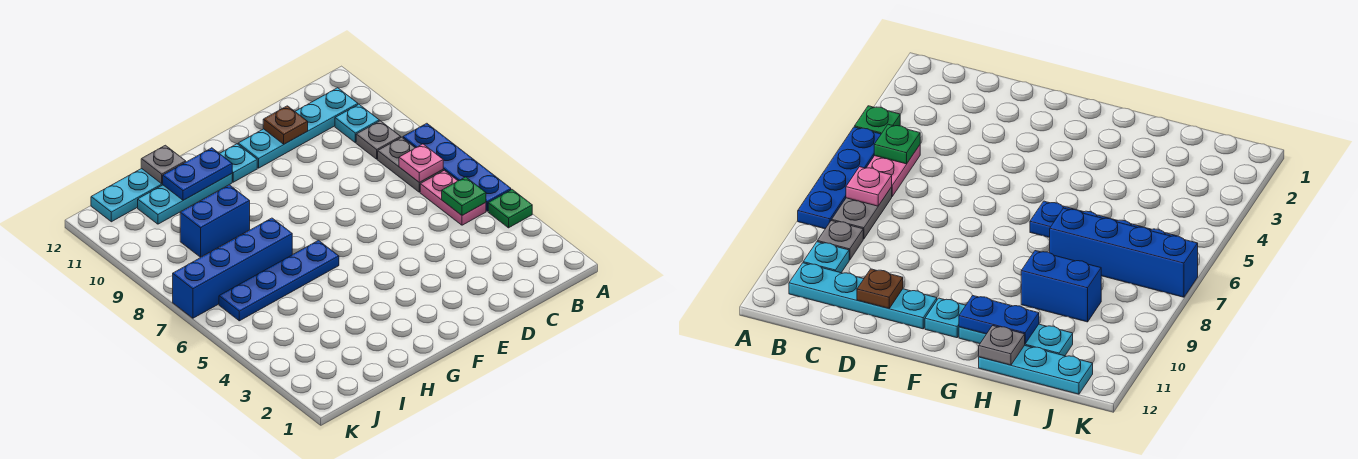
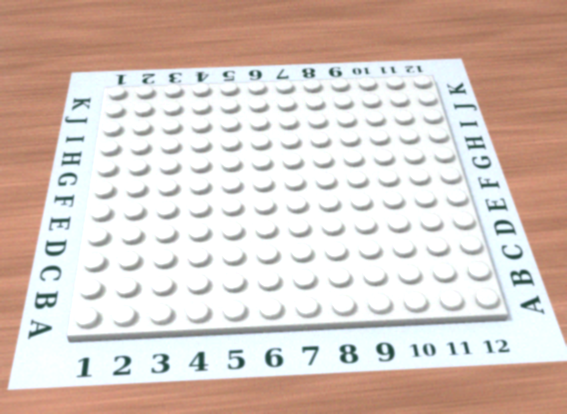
none -> green plate A4 level 1
none -> blue plate A5:A8 level 1
none -> pink plate B5:B6 level 1

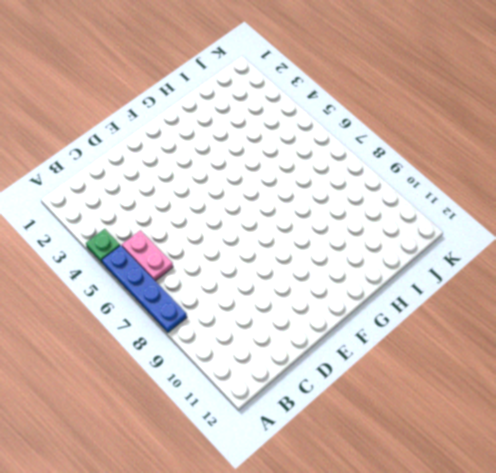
none -> grey plate B7:B8 level 1
none -> grey plate B9 level 1
none -> cyan plate B10 level 1

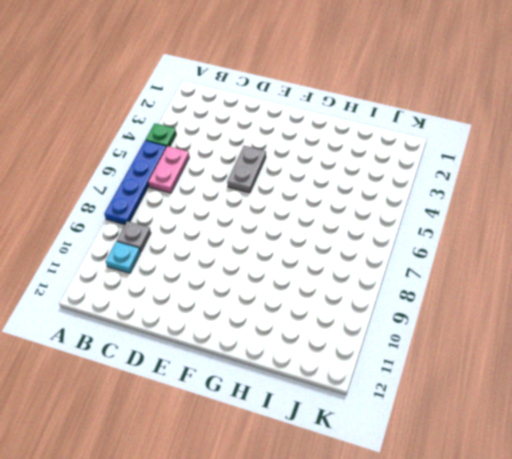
grey plate E4:E5 level 1 -> grey plate B7:B8 level 1
none -> cyan plate B11:E11 level 1
none -> cyan plate F11 level 1
none -> blue plate G6:J6 level 1

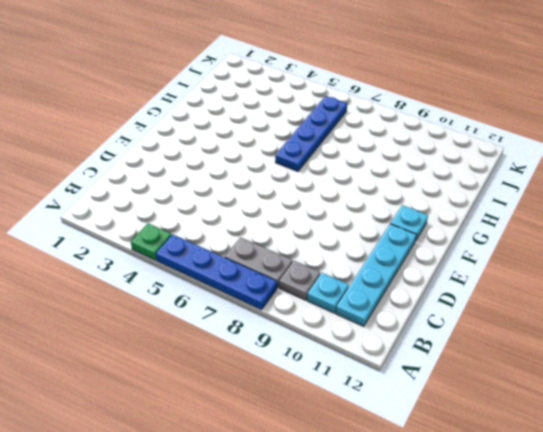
none -> pink plate B5:B6 level 1
none -> cyan plate G11:I11 level 1
none -> blue brick H7:K7 level 1

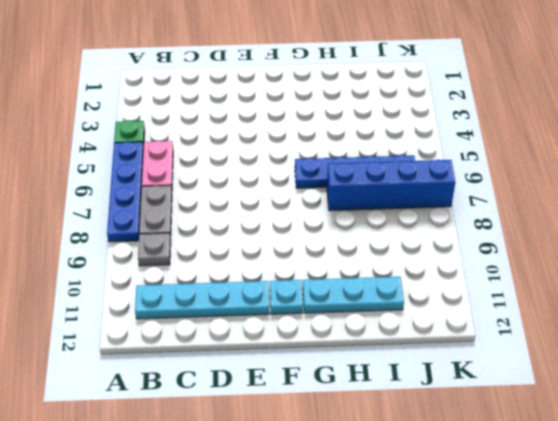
none -> cyan plate B10 level 1
none -> blue brick H9:I9 level 1
none -> cyan plate H12:J12 level 1

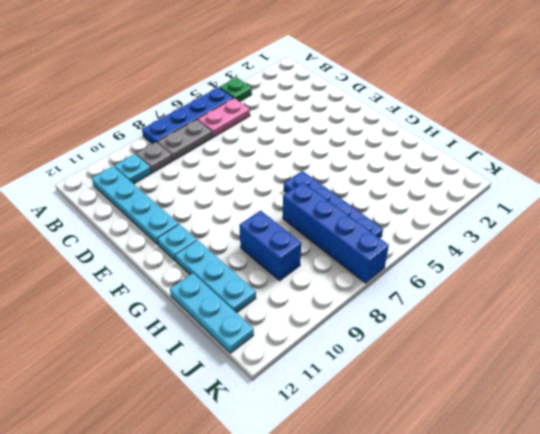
none -> green plate B5 level 2
none -> pink plate B7 level 2
none -> brown plate D11 level 2

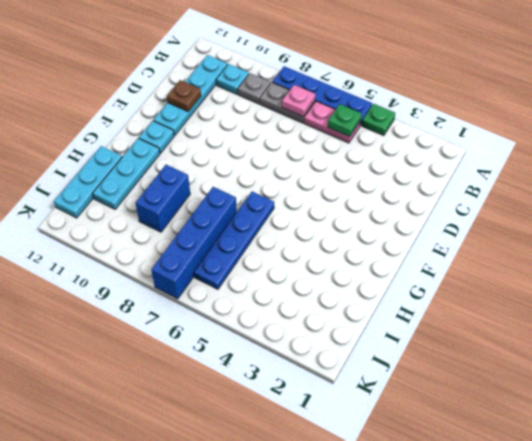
none -> blue plate G11:H11 level 2
none -> grey plate H12 level 2

